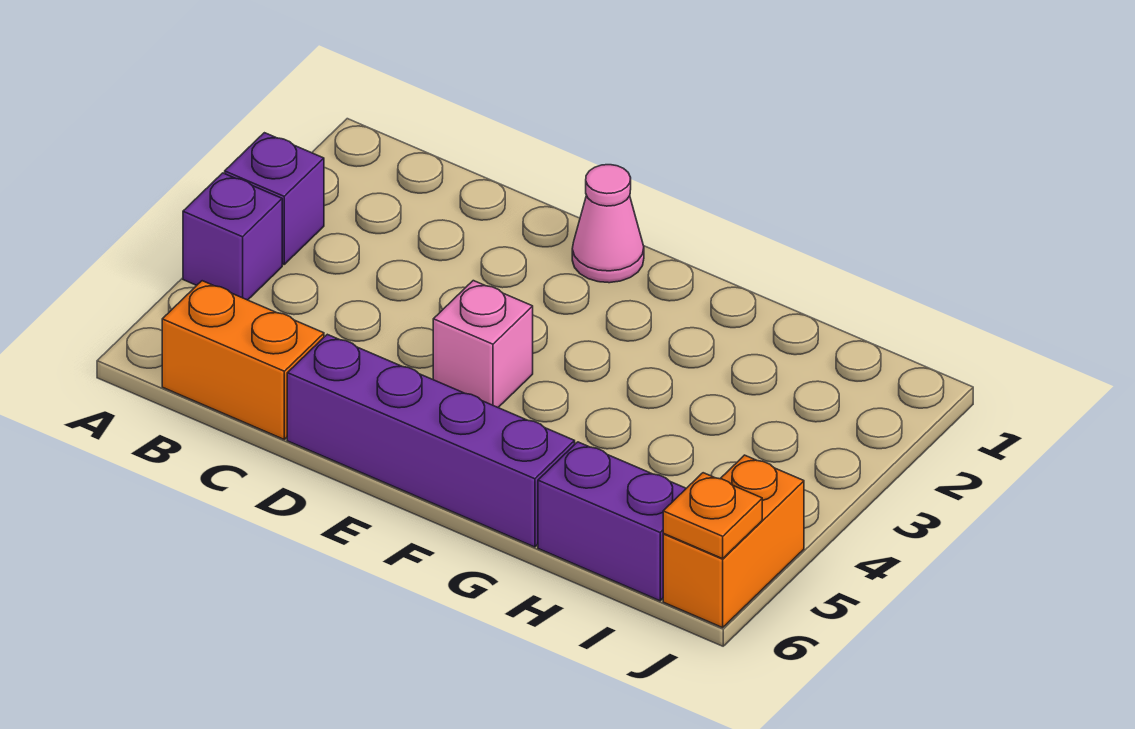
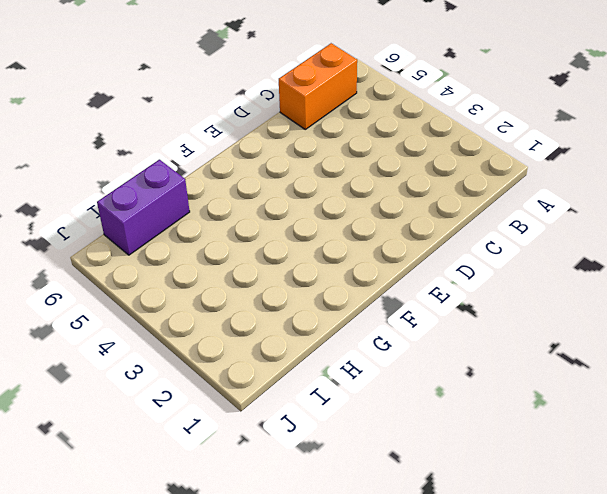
none -> purple brick A3 level 1
none -> purple brick A4 level 1

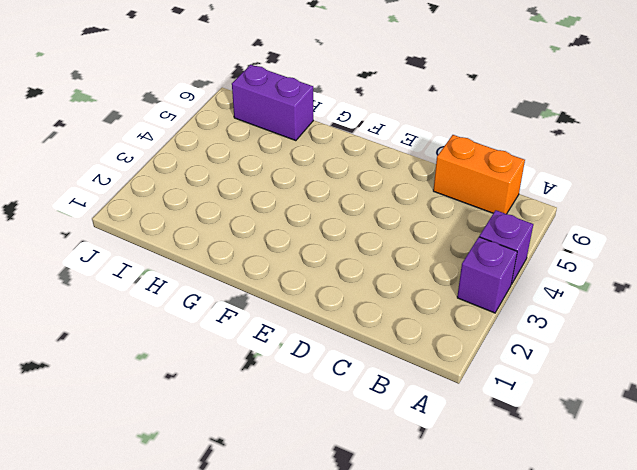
none -> purple brick D6:G6 level 1
none -> pink cone E1 level 1

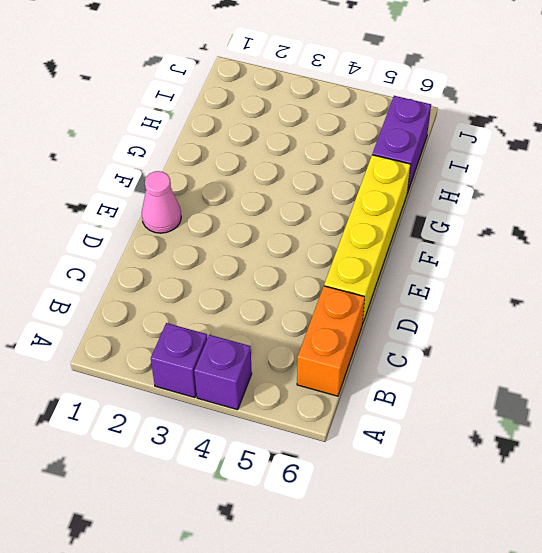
yellow brick D6:G6 level 1 -> purple brick D6:G6 level 1
none -> pink brick E4 level 1
none -> orange brick J5:J6 level 1

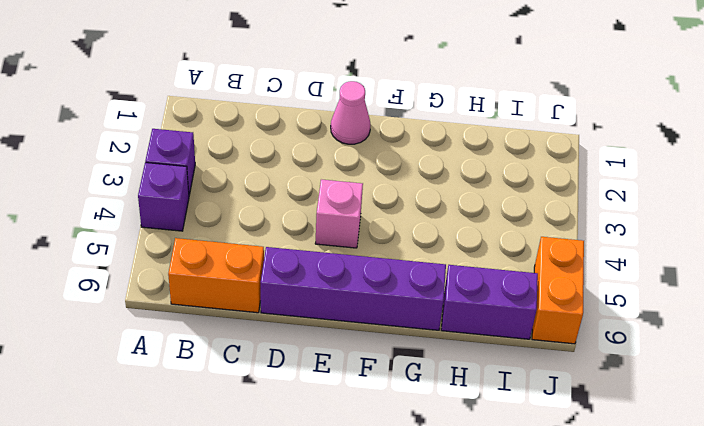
none -> orange plate J6 level 2

